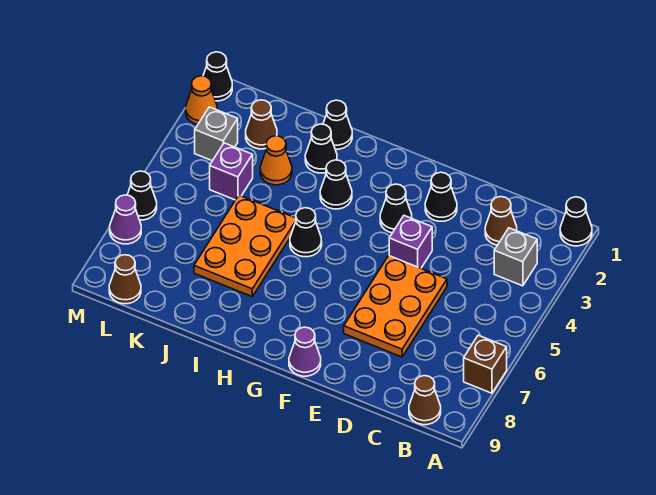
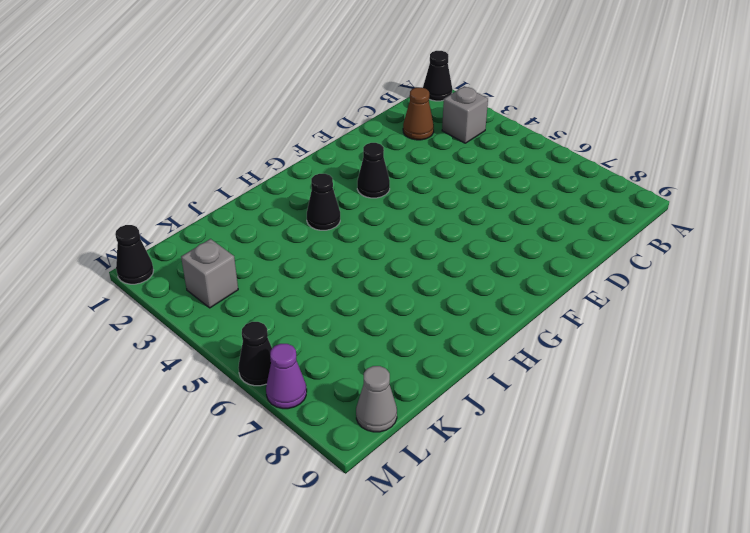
grey cone L9 level 1 -> brown cone L9 level 1
none -> brown brick A7 level 1
none -> brown cone B9 level 1
none -> orange plate D5:E7 level 1

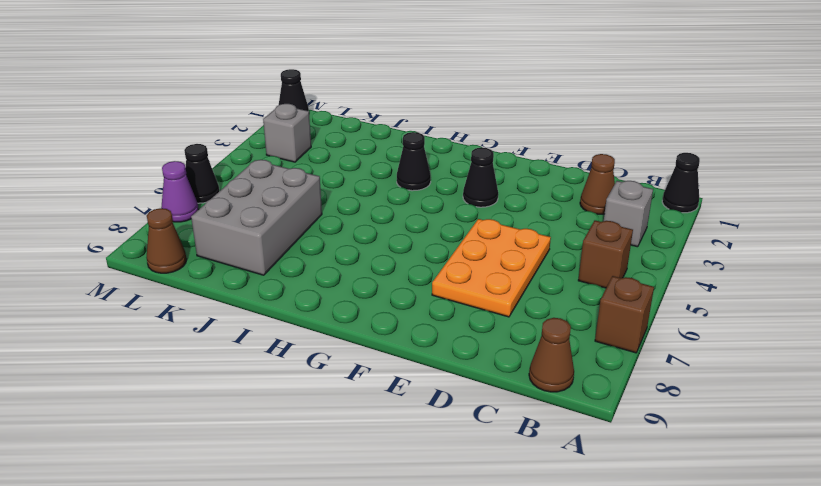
brown brick B5 level 1 -> none
grey brick J6:K8 level 1 -> orange plate I5:J7 level 1
none -> black cone E2 level 1
none -> purple brick E4 level 1
none -> purple cone F9 level 1

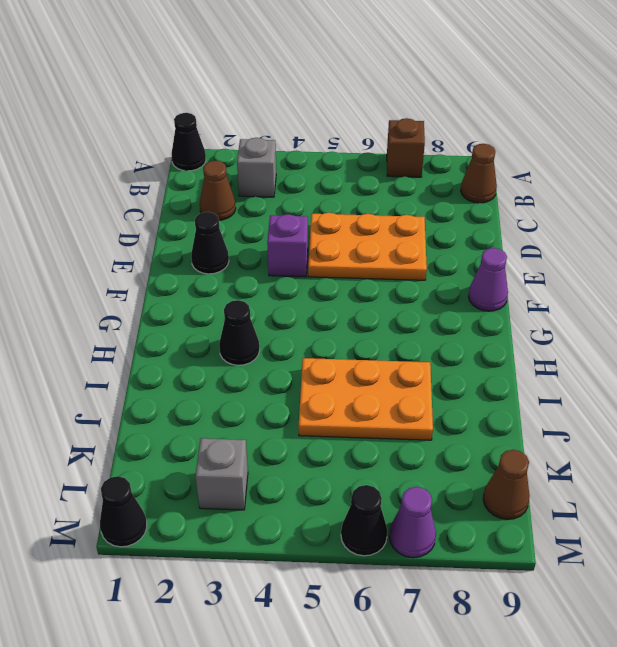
none -> black cone F3 level 1
none -> black cone H5 level 1
none -> black cone I1 level 1

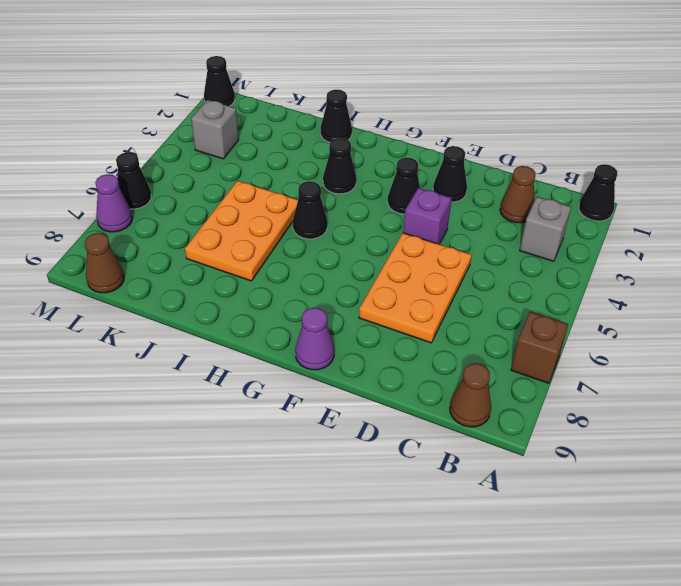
none -> black cone I2 level 1
none -> orange cone J3 level 1
none -> brown cone K2 level 1

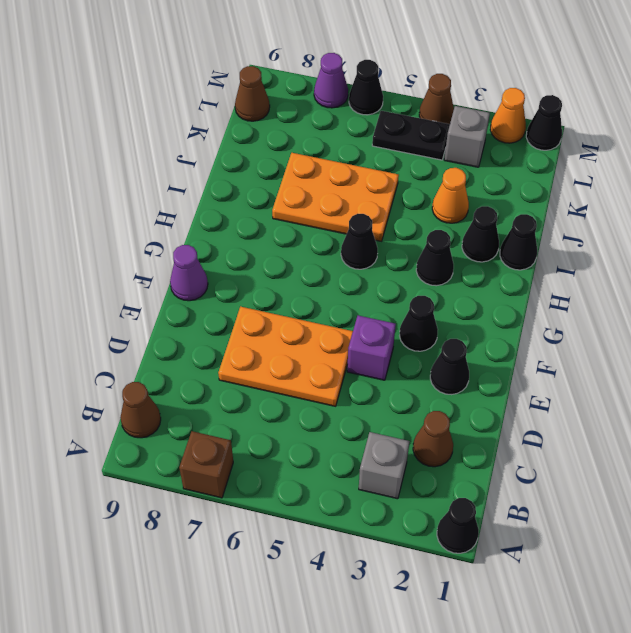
black plate L4:L5 level 1 -> none
brown cone M4 level 1 -> brown cone K2 level 1
none -> purple brick K4 level 1

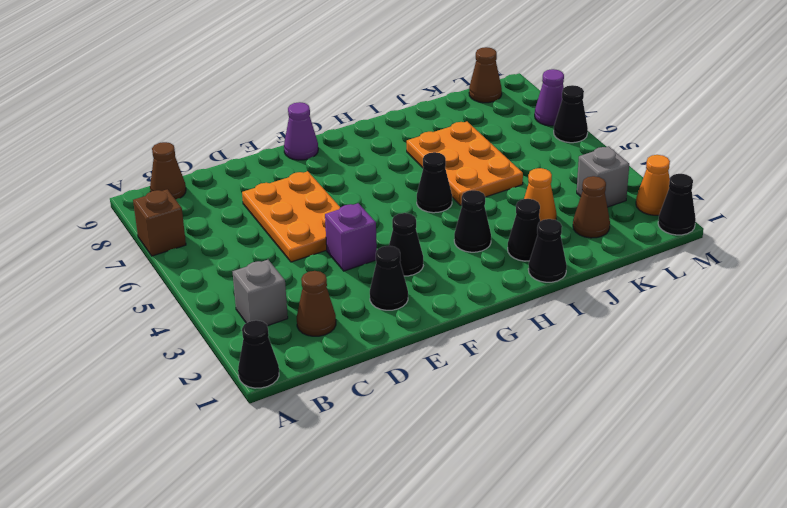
none -> purple brick K4 level 1

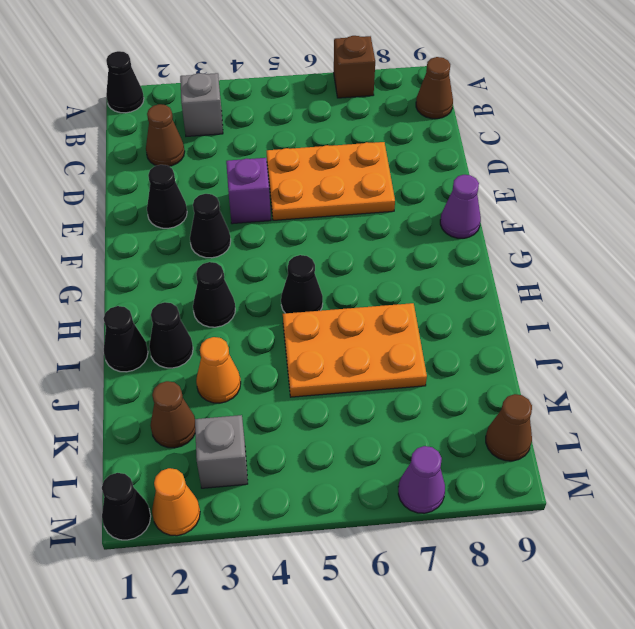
none -> purple brick K4 level 1
none -> black cone M6 level 1

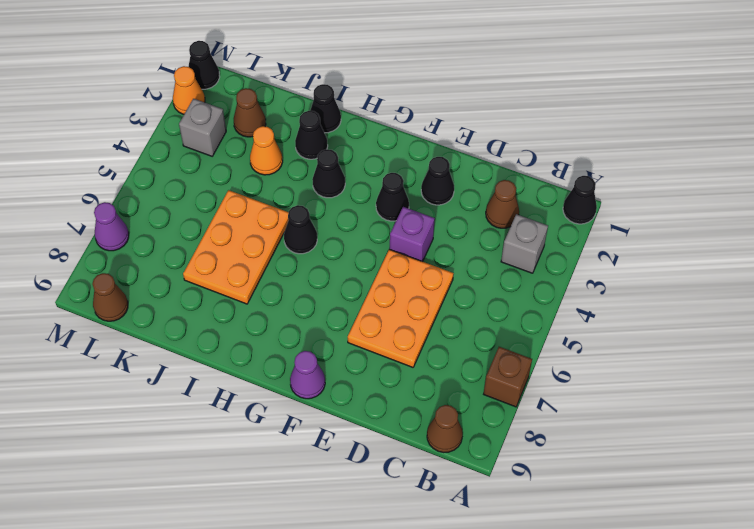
none -> purple brick K4 level 1
none -> black cone M6 level 1

